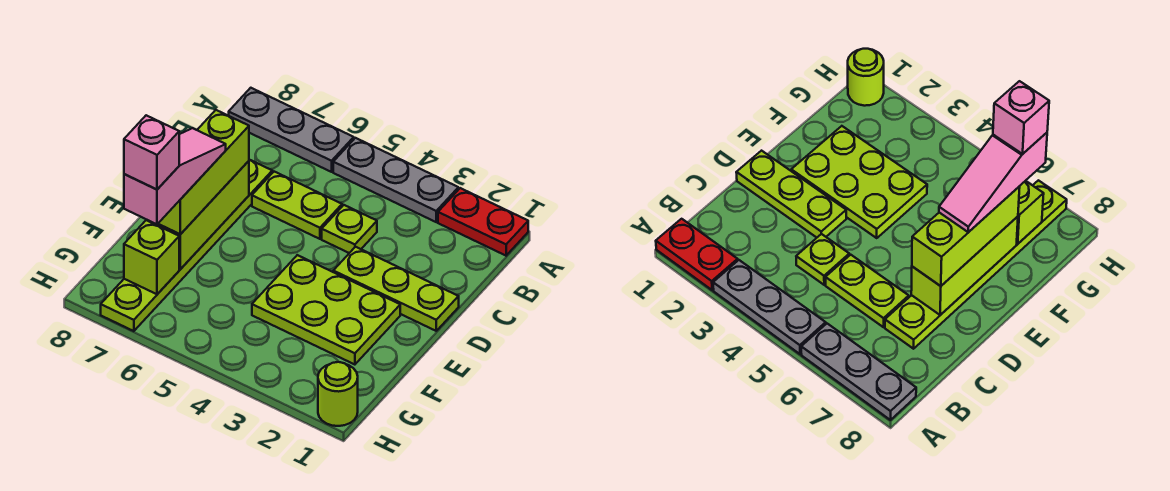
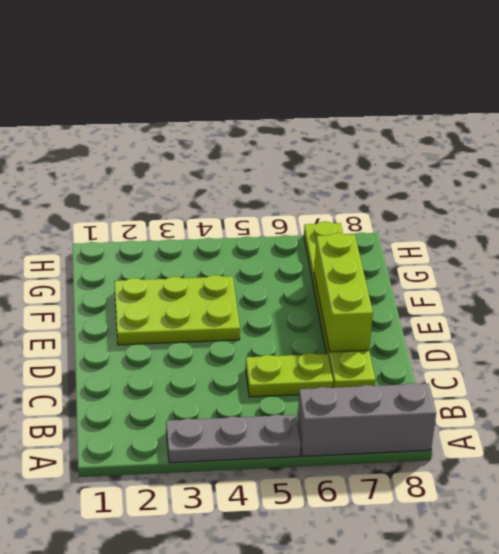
grey brick A6:A8 level 1 -> grey plate A6:A8 level 1
none -> red plate A1:A2 level 1
none -> lime plate C4 level 1
none -> lime plate D1:D3 level 1

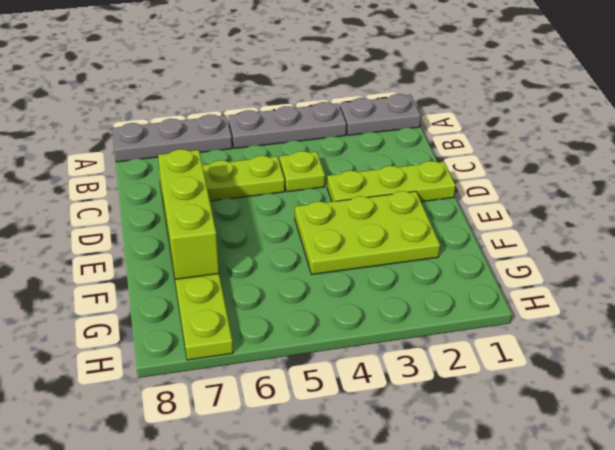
grey plate A1:A2 level 1 -> red plate A1:A2 level 1
none -> lime round brick H1 level 1
none -> lime brick G7 level 2
none -> lime brick D7:F7 level 3

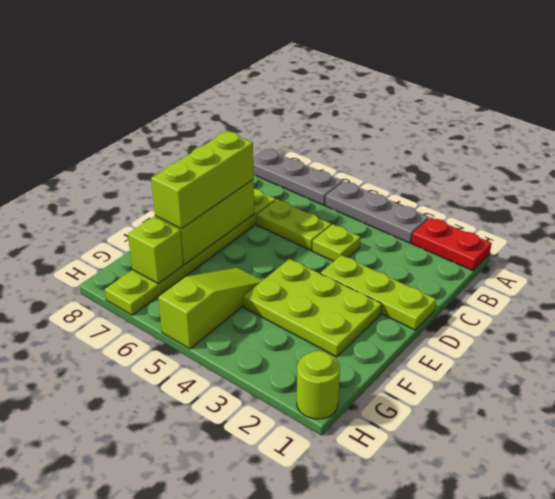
lime slope F5:H5 level 1 top H -> none
none -> pink slope E7:G7 level 4 top G
none -> pink brick G7 level 5

